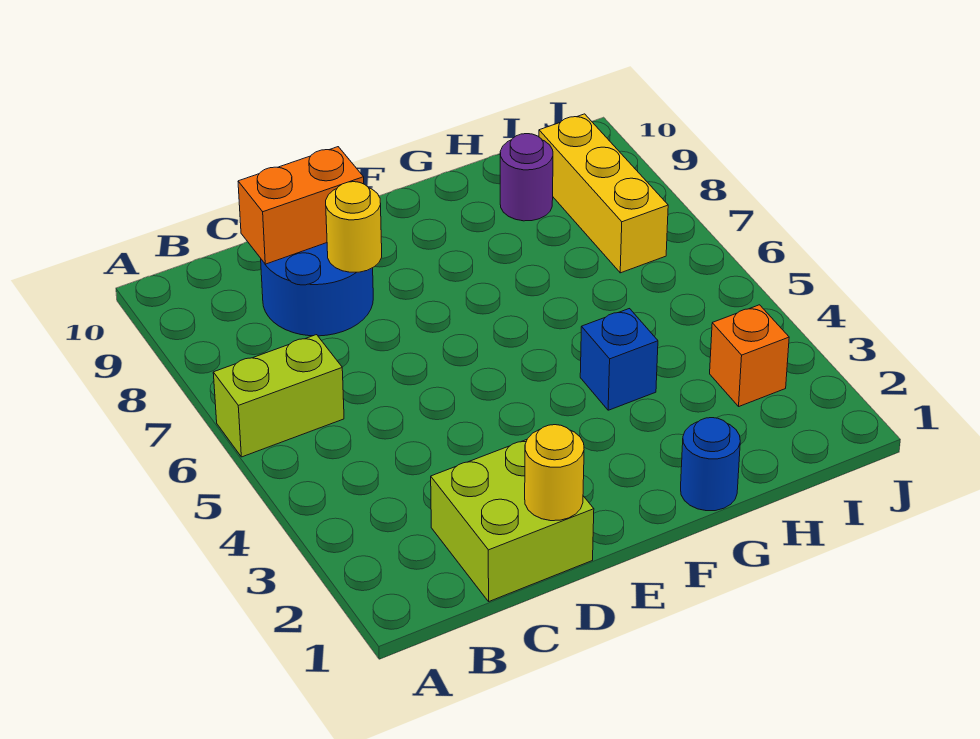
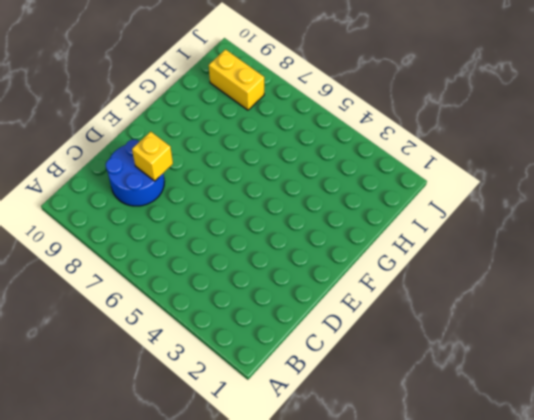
yellow brick D8 level 2 -> yellow round brick D8 level 2
yellow brick I8:I9 level 1 -> yellow brick I7:I9 level 1
none -> lime brick A6:B6 level 1
none -> lime brick C1:D2 level 1

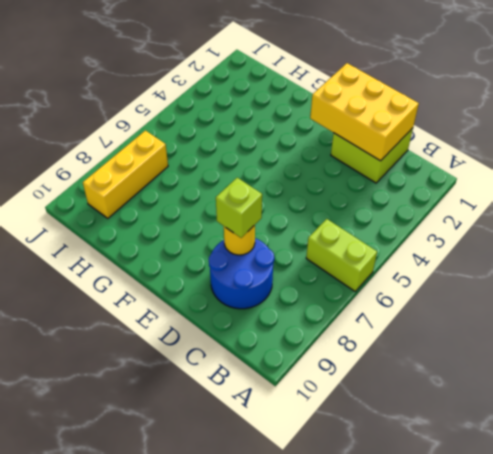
yellow brick C1:E2 level 2 -> yellow round brick D1 level 2
lime brick D8 level 3 -> none
none -> blue round brick G1 level 1
none -> blue brick G4 level 1

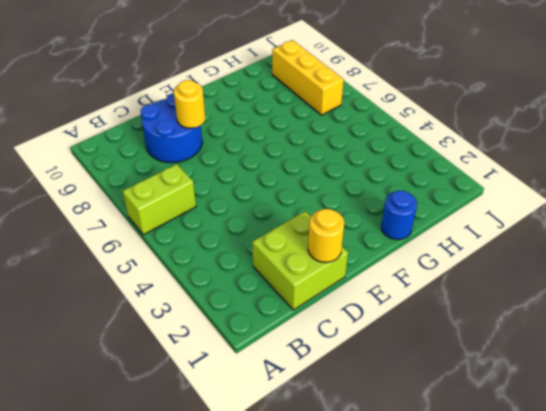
none -> blue brick G4 level 1
none -> purple round brick H9 level 1

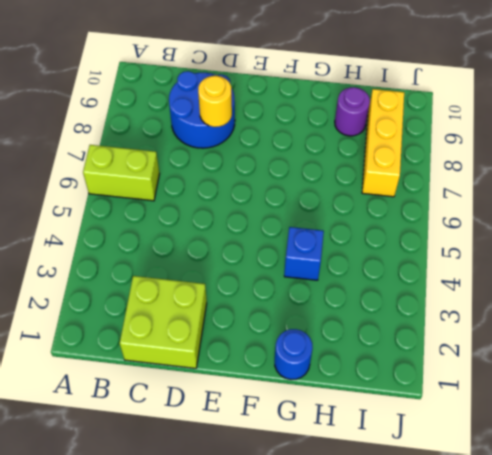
none -> orange brick I3 level 1
none -> orange brick C9:D9 level 2

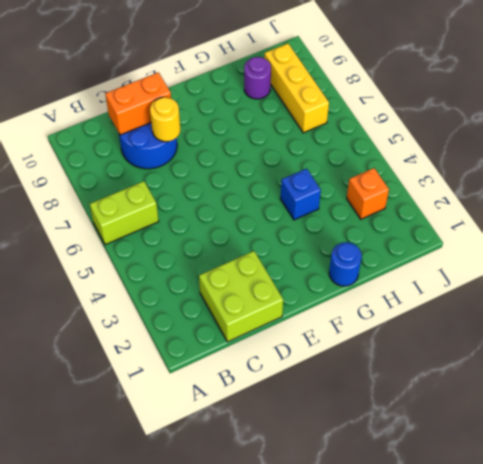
none -> yellow round brick D1 level 2

